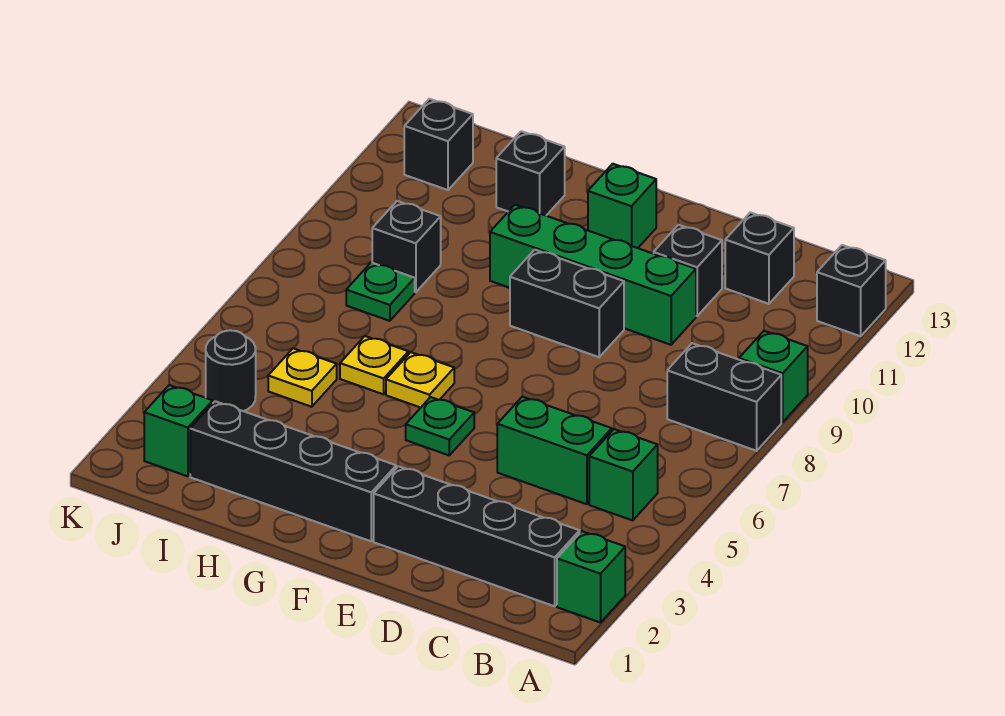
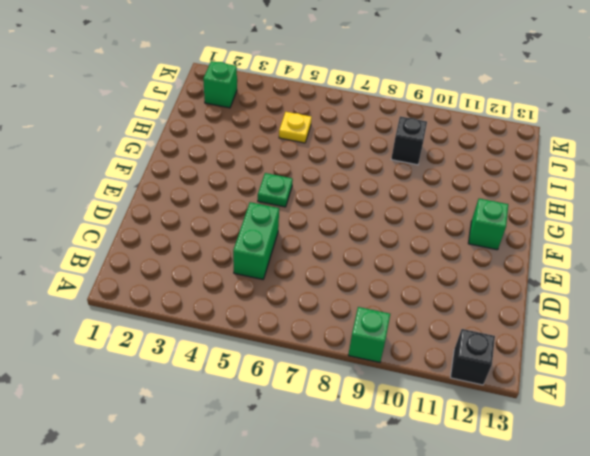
none -> green brick A2 level 1
none -> black brick A8:B8 level 1
none -> black brick B2:E2 level 1

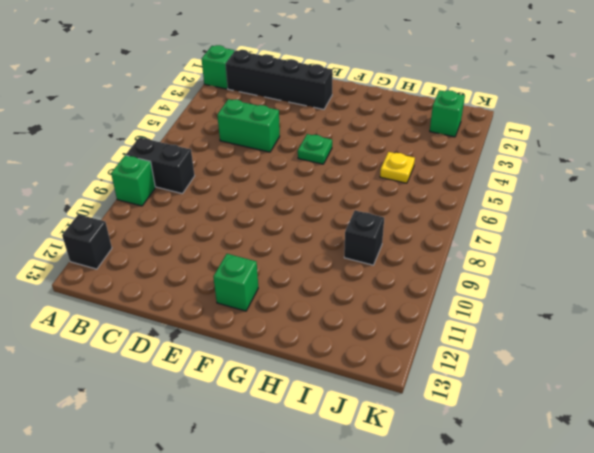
none -> green brick B5 level 1
none -> black brick C12 level 1
none -> green brick D10:G10 level 1

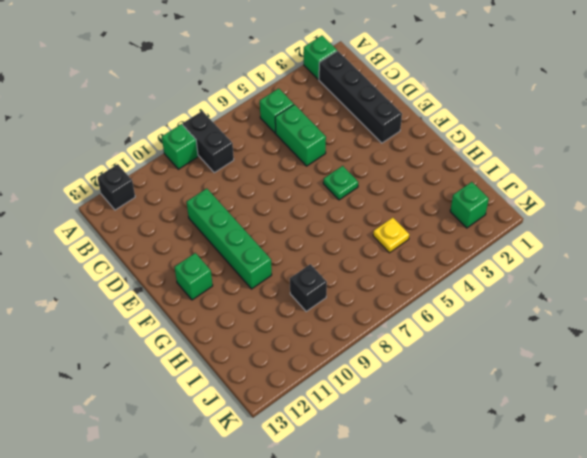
none -> black brick C12 level 1
none -> black brick D11 level 1
none -> black brick E9:F9 level 1

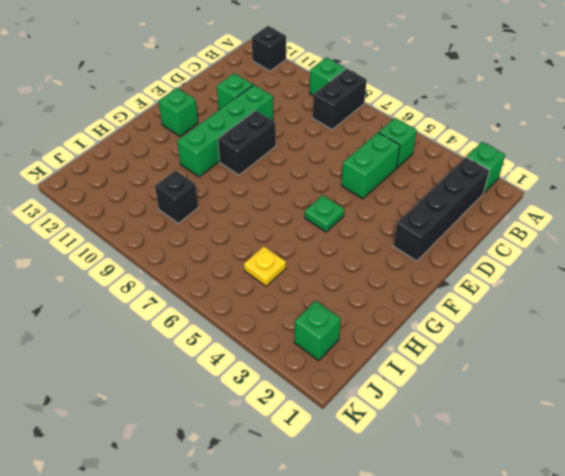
green brick D11 level 1 -> black brick D11 level 1
none -> black brick C12 level 1
none -> black brick F2:I2 level 1
none -> yellow plate G6 level 1

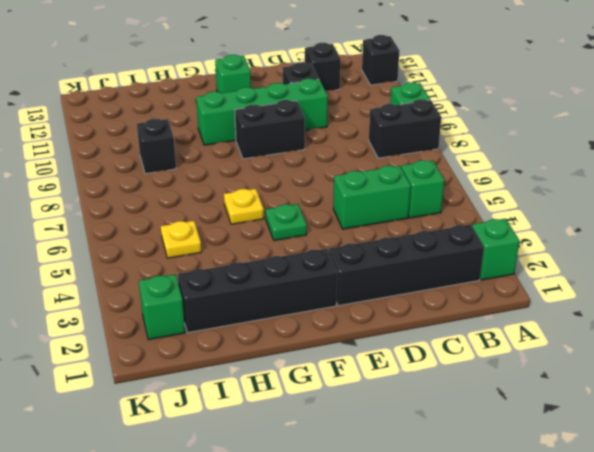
none -> yellow plate H6 level 1
none -> black brick H12 level 1
none -> green plate I8 level 1

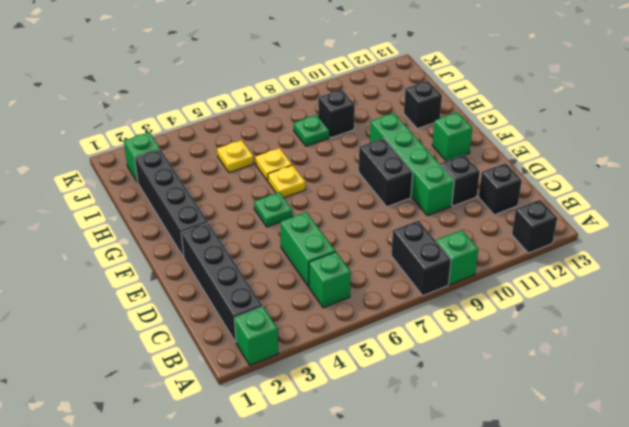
none -> black round brick J4 level 1
none -> black brick J12 level 1

